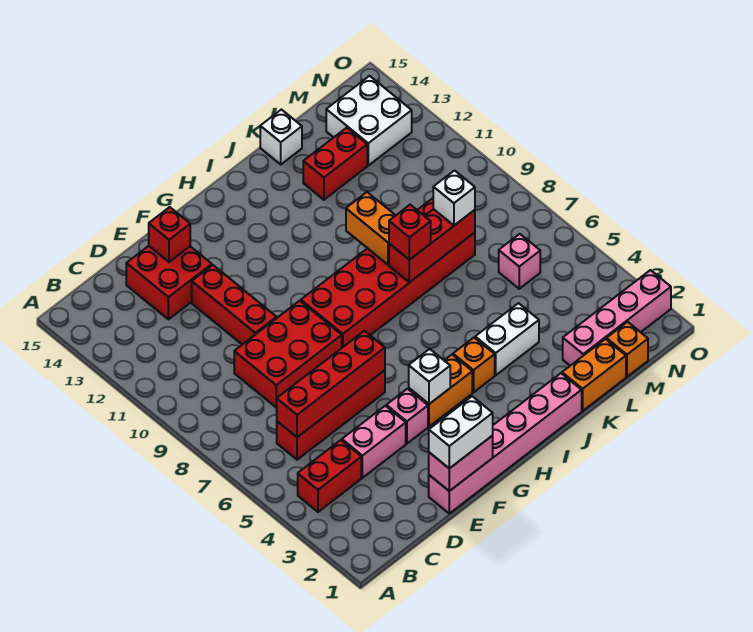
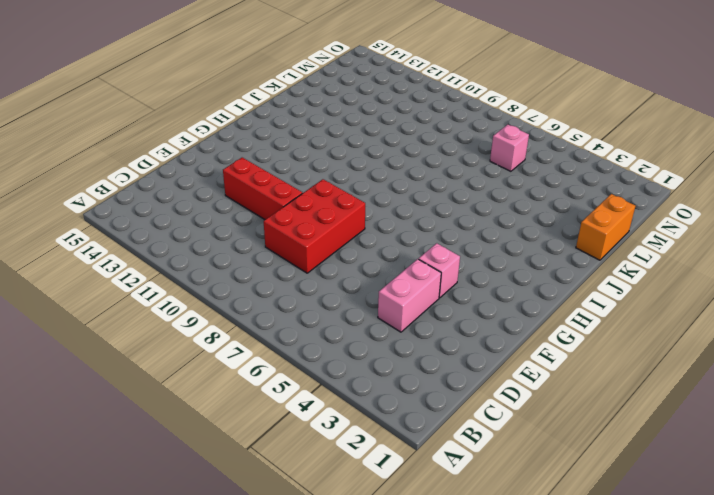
none -> red brick B4:C4 level 1
none -> red brick C6:F6 level 1
none -> red brick D13:E14 level 1

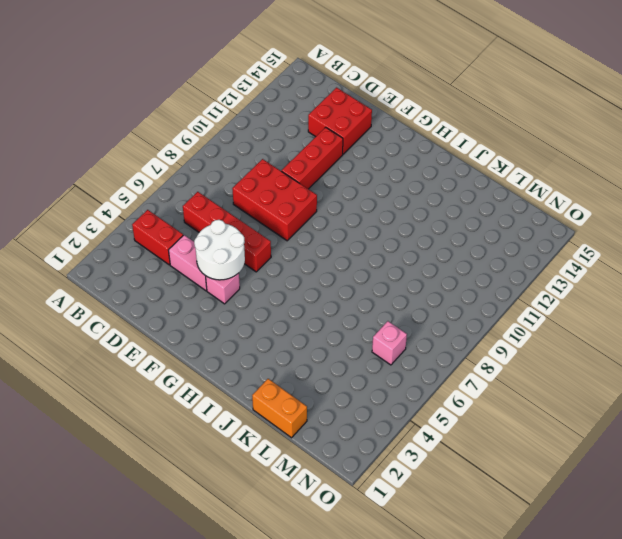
white round brick E4:F5 level 2 -> none
none -> pink brick E1:J1 level 1
none -> orange brick G4:H4 level 1
none -> red brick G8:L9 level 1

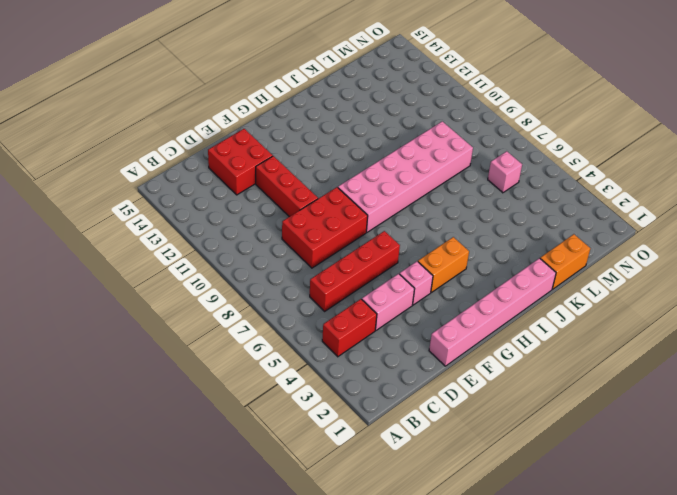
pink brick G8:L9 level 1 -> red brick G8:L9 level 1
none -> orange brick I4 level 1
none -> white brick J4:K4 level 1
none -> red brick K13:L13 level 1

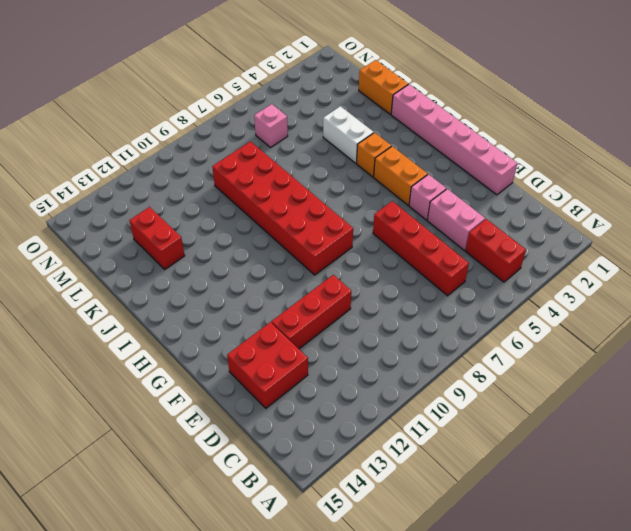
none -> red brick D8:F9 level 1
none -> white brick K15 level 1
none -> pink brick L2:O2 level 1

